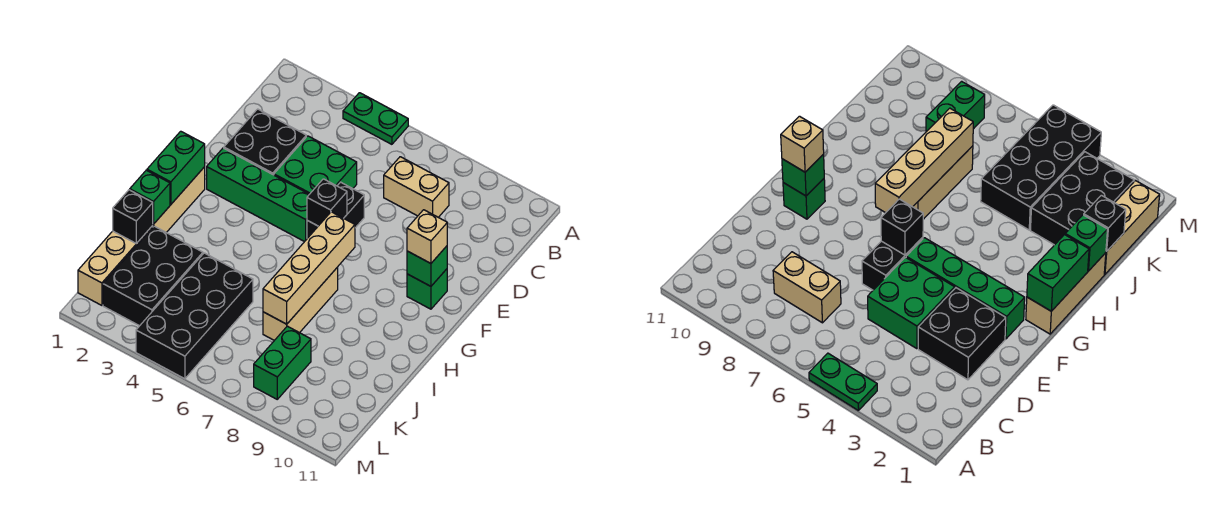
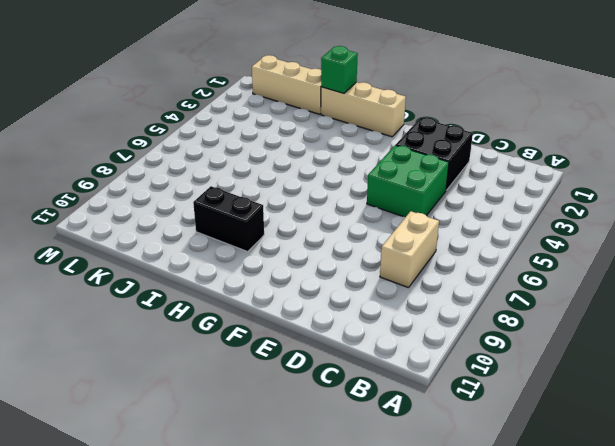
black brick H9:I9 level 1 -> black brick E6:F6 level 1
none -> green plate A4:A5 level 1
none -> green brick F2:F5 level 1
none -> green brick F10 level 1

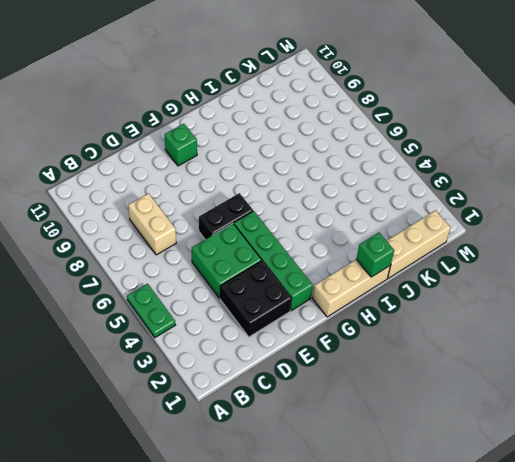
none -> tan brick H7:J7 level 1
none -> black brick J2:L3 level 1
none -> black brick J4:M5 level 1

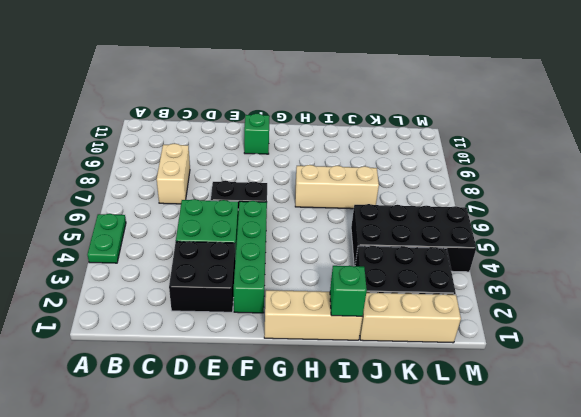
none -> green brick K8:L8 level 1
none -> black brick F6 level 2
none -> green brick F10 level 2

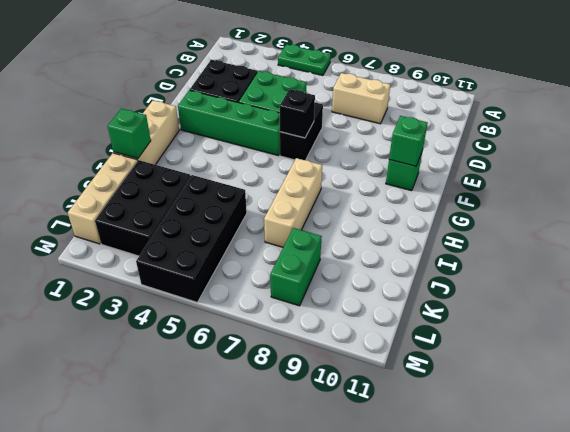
none -> green brick G1:H1 level 2
none -> tan brick G7:J7 level 2
none -> black brick J1 level 2

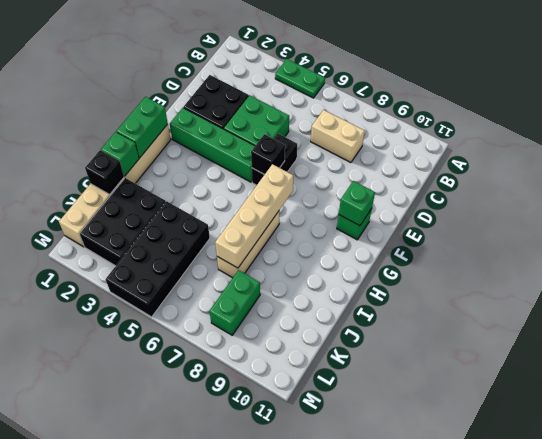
none -> tan brick F10 level 3

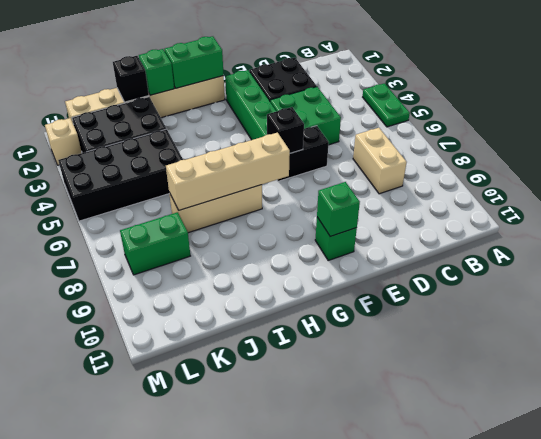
tan brick M2 level 1 -> tan brick F10 level 3

